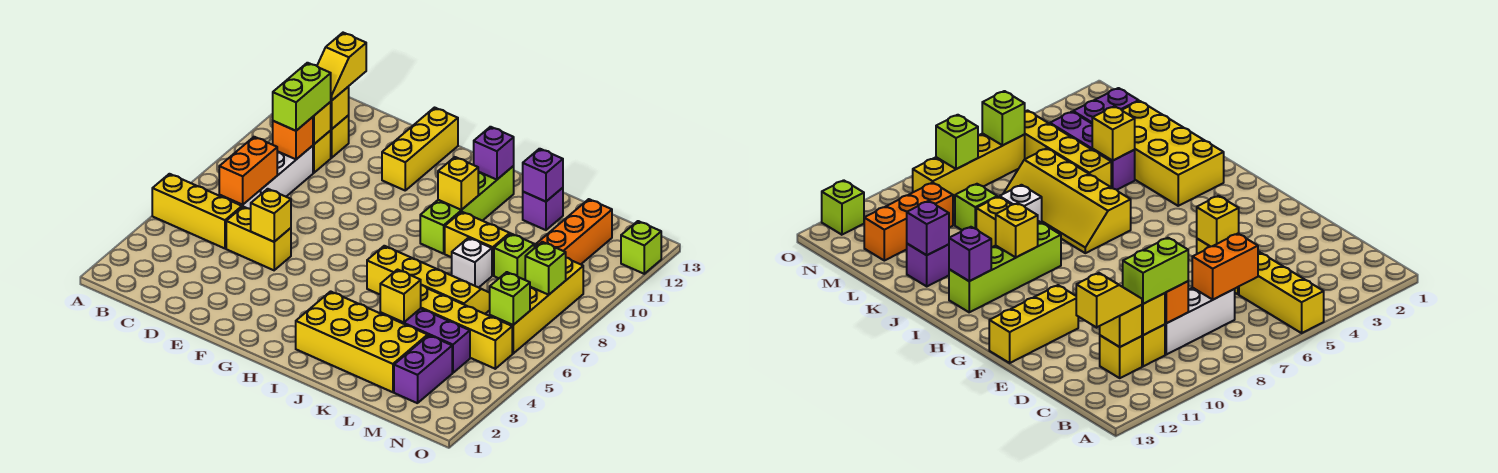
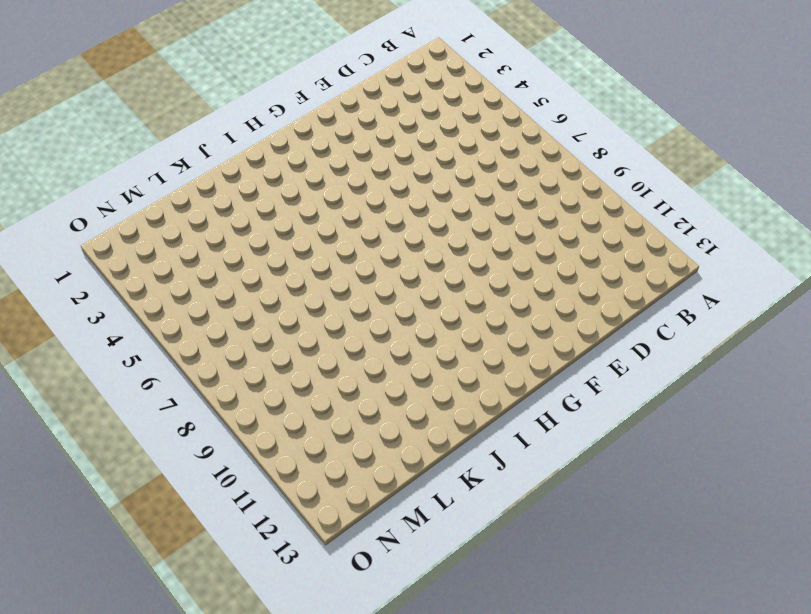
none -> yellow brick A5:C5 level 1
none -> white brick C7:C9 level 1
none -> yellow brick C10 level 1
none -> yellow brick C11 level 1

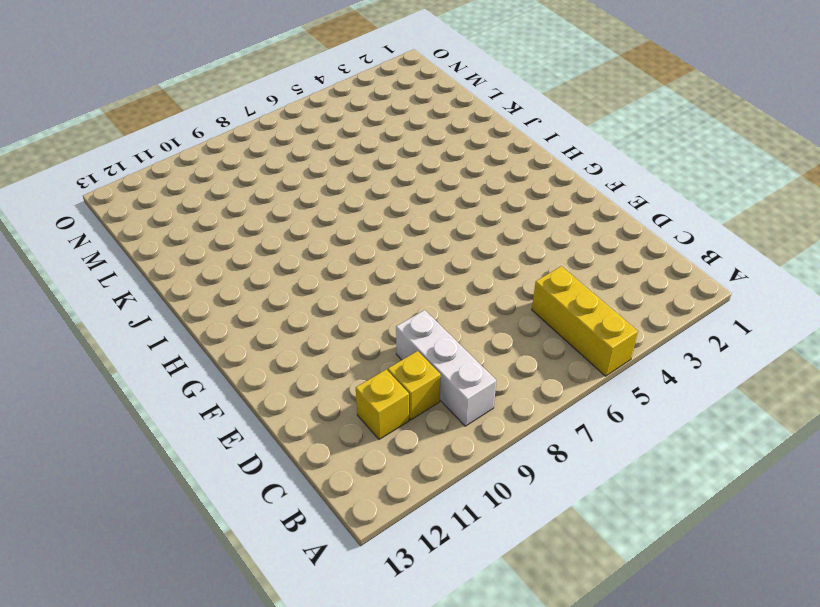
white brick B9:D9 level 1 -> white brick C7:C9 level 1
none -> yellow brick D5:E5 level 1
none -> yellow brick F11:F13 level 1
none -> yellow brick I2:L3 level 1
none -> yellow slope I6:L7 level 1 top 6

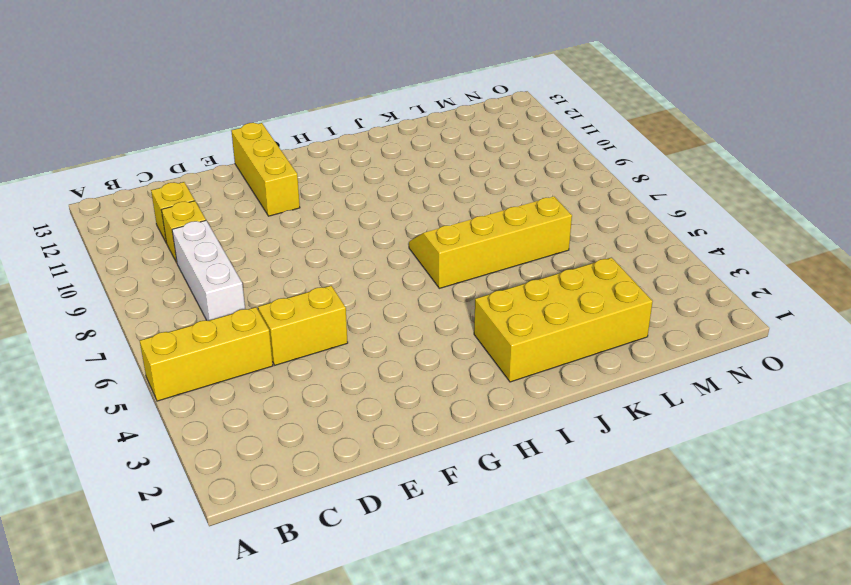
none -> lime brick I9:I12 level 1
none -> yellow brick J9:K9 level 1
none -> purple brick K4:M4 level 1
none -> yellow brick K5:N5 level 1

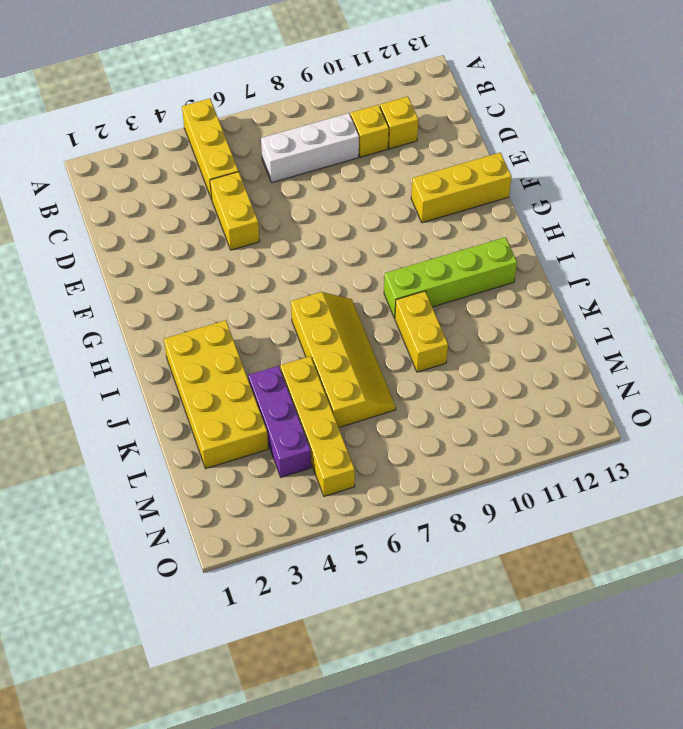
none -> white brick K8 level 1
none -> purple brick K12 level 1
none -> lime brick L9 level 1
none -> purple brick M2:M3 level 1

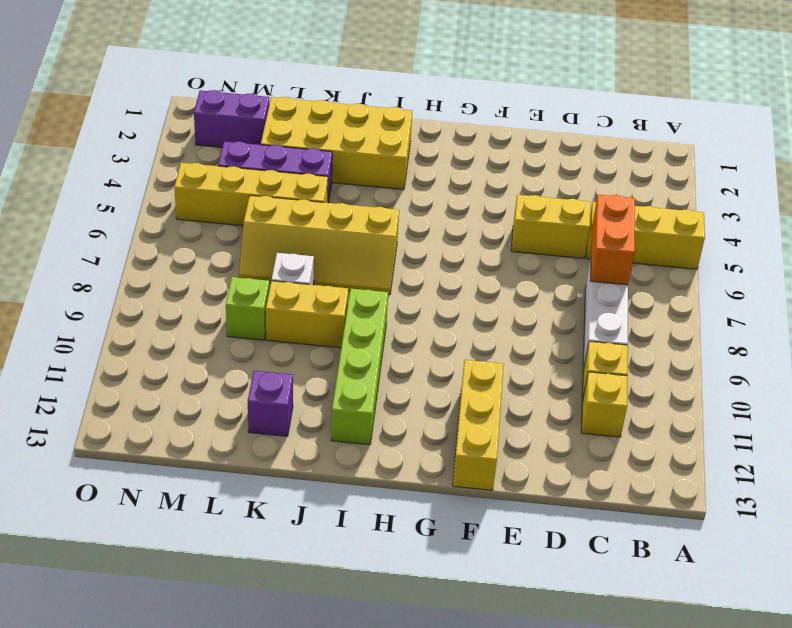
purple brick M2:N2 level 1 -> purple brick M2:M3 level 1
none -> orange brick M10:M12 level 1
none -> yellow brick N6:N9 level 1
none -> lime brick O12 level 1
none -> orange brick C9 level 2

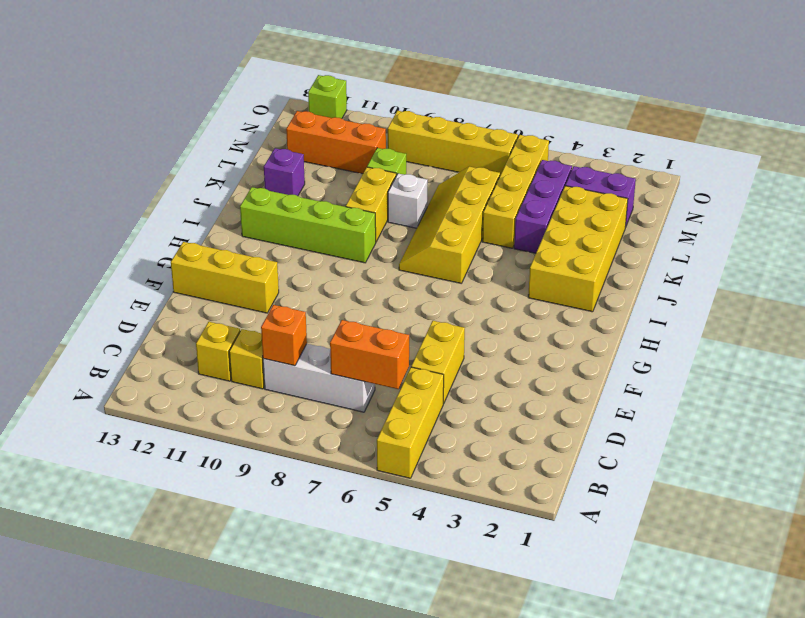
none -> yellow brick C10 level 2
none -> yellow brick C11 level 2
none -> yellow brick E5 level 2
none -> yellow brick I10 level 2

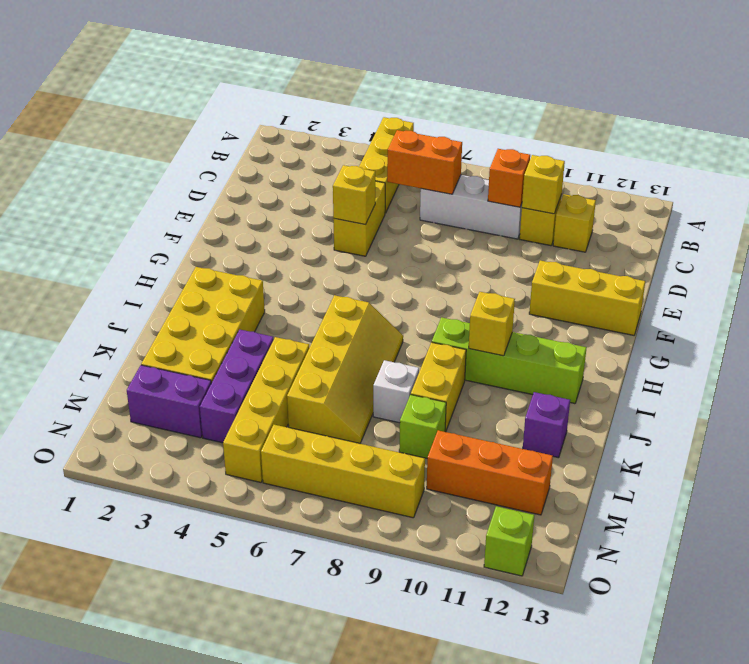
none -> yellow brick C11 level 2
none -> purple brick I12 level 2
none -> yellow brick K4 level 2
none -> purple brick K12 level 2

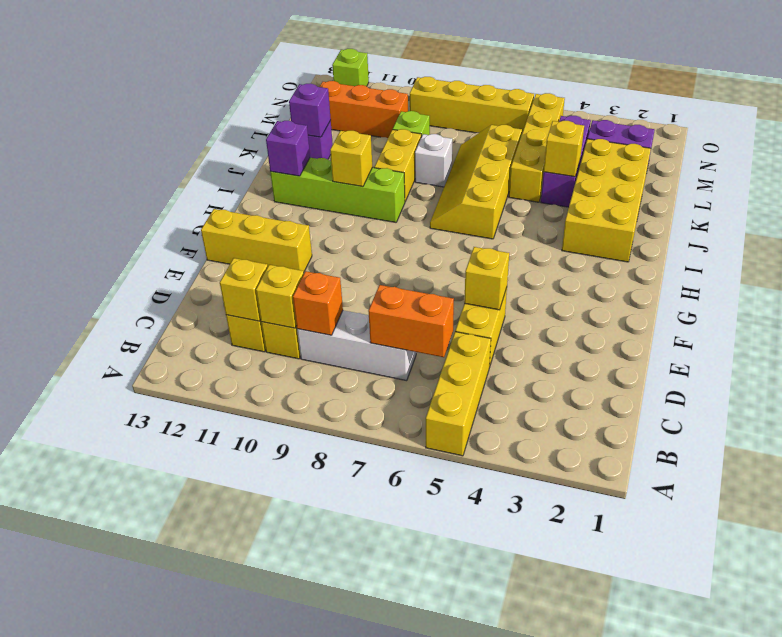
none -> lime brick N6 level 2
none -> lime brick N8 level 2
none -> lime brick C9:C10 level 3
none -> yellow slope C11:C12 level 3 top 12

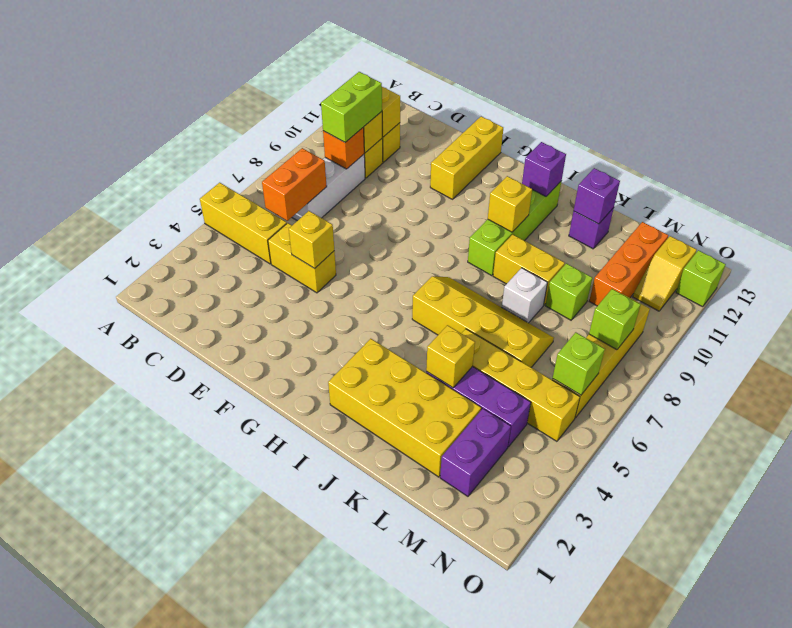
yellow slope N11:N12 level 1 top 12 -> yellow slope C11:C12 level 3 top 12

